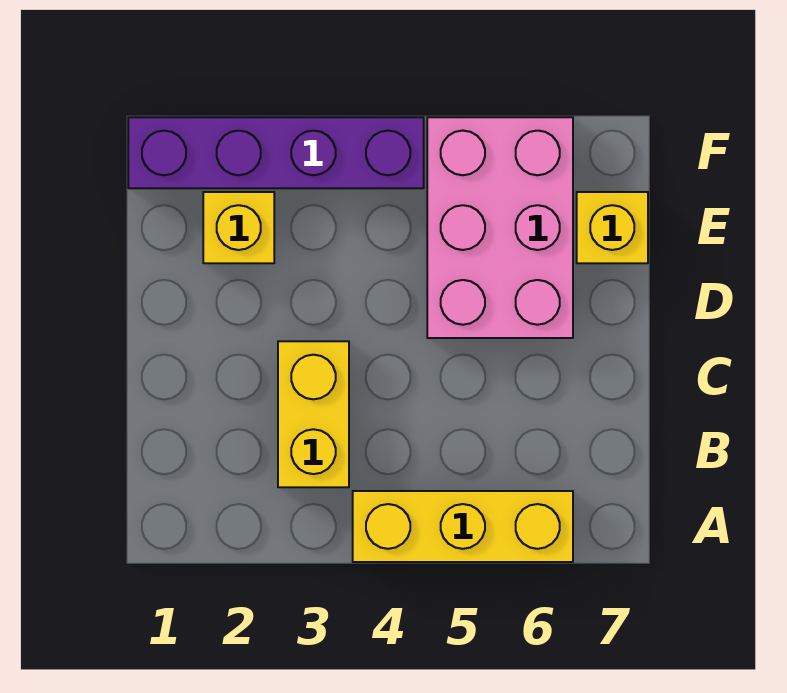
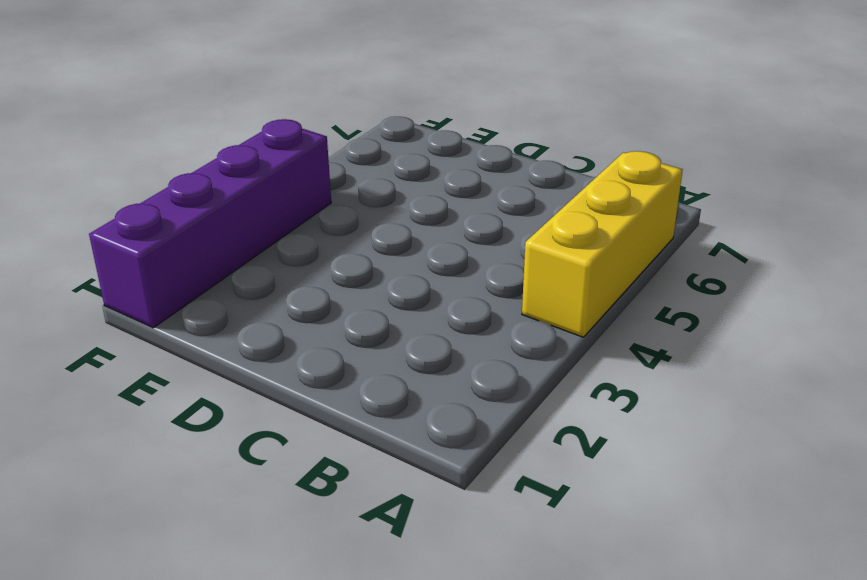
none -> yellow brick B3:C3 level 1
none -> pink brick D5:F6 level 1

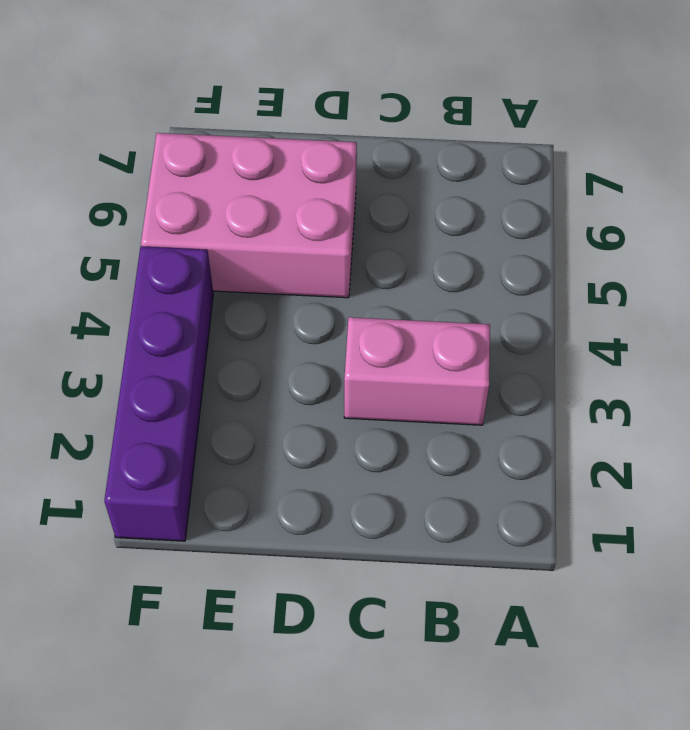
pink brick B3:C3 level 1 -> yellow brick B3:C3 level 1
none -> yellow brick A4:A6 level 1
none -> yellow brick E2 level 1

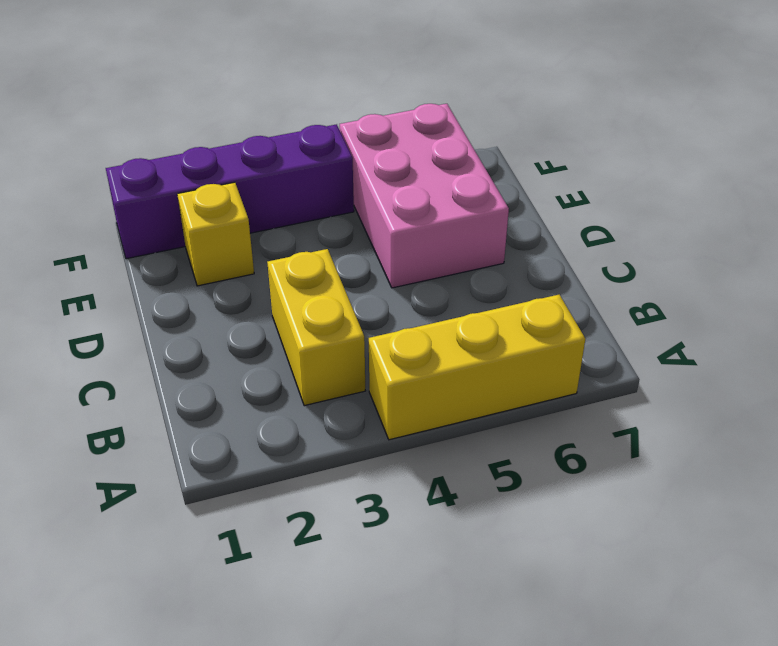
none -> yellow brick E7 level 1

